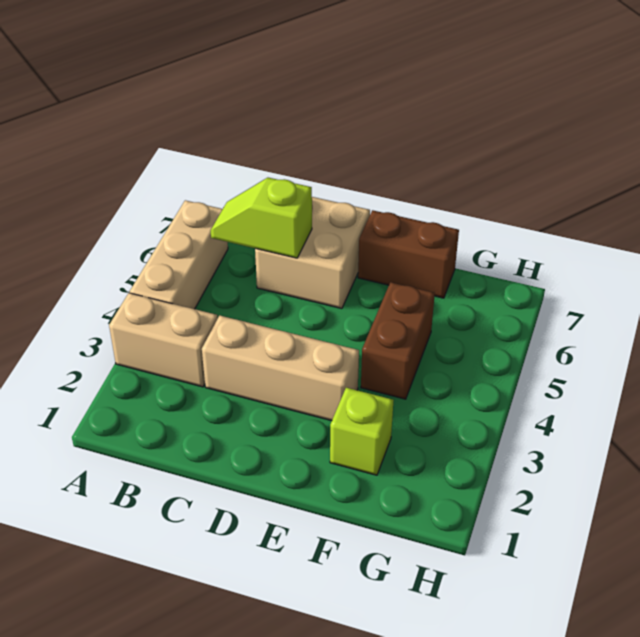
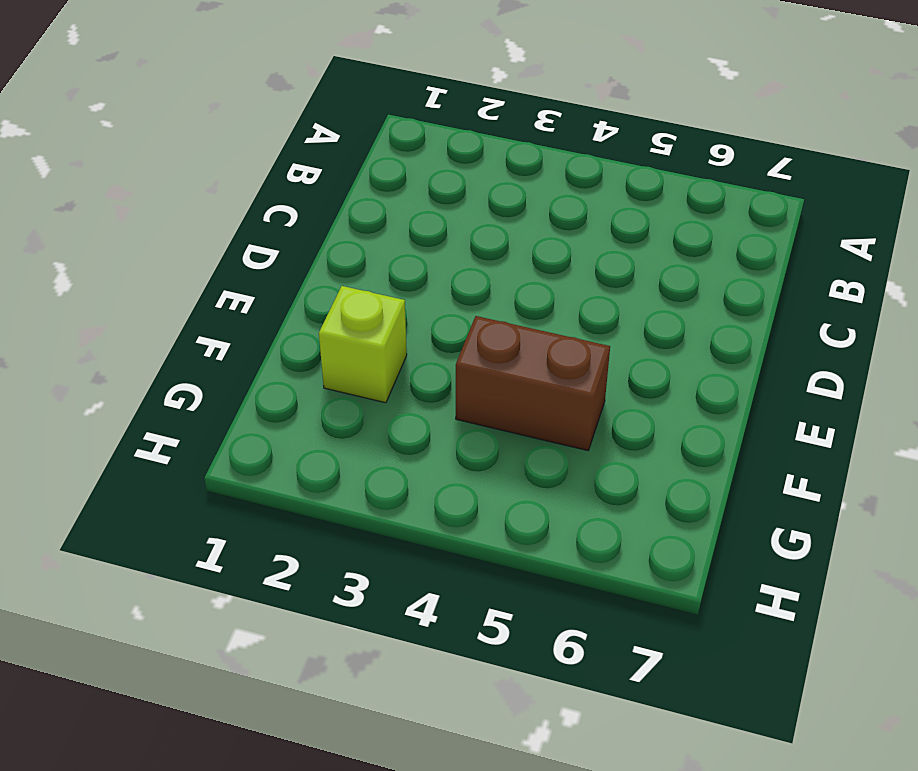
none -> tan brick A3:B3 level 1
none -> tan brick A4:A6 level 1

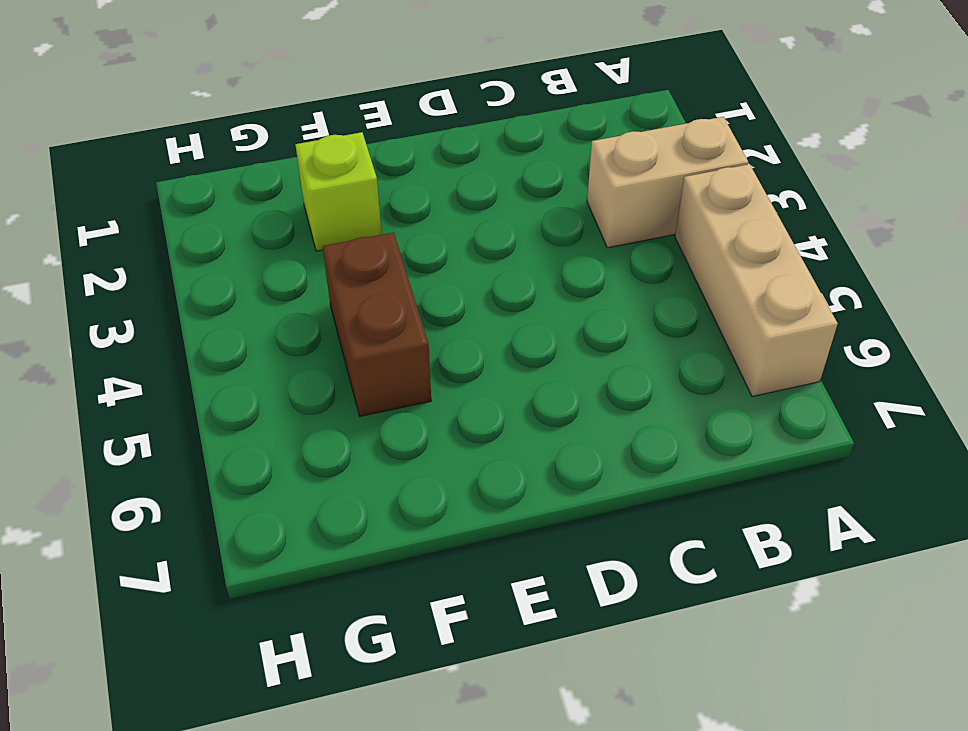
none -> tan brick C3:E3 level 1
none -> tan brick C6:D7 level 1

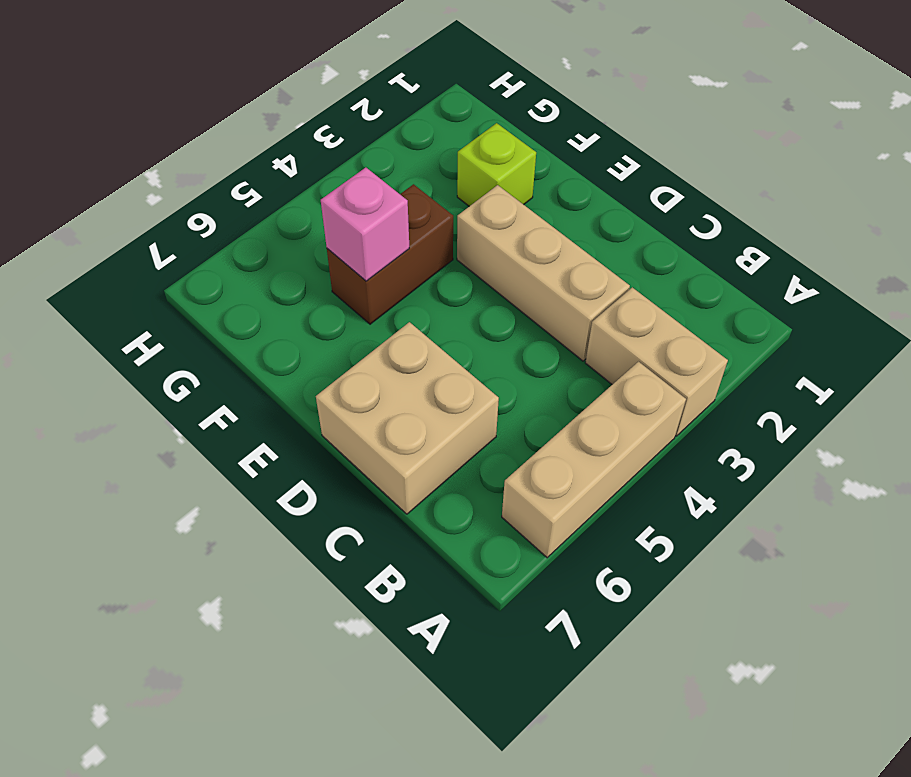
pink brick F5 level 2 -> none
none -> brown brick E7:F7 level 1
none -> lime slope B6:C6 level 2 top C

